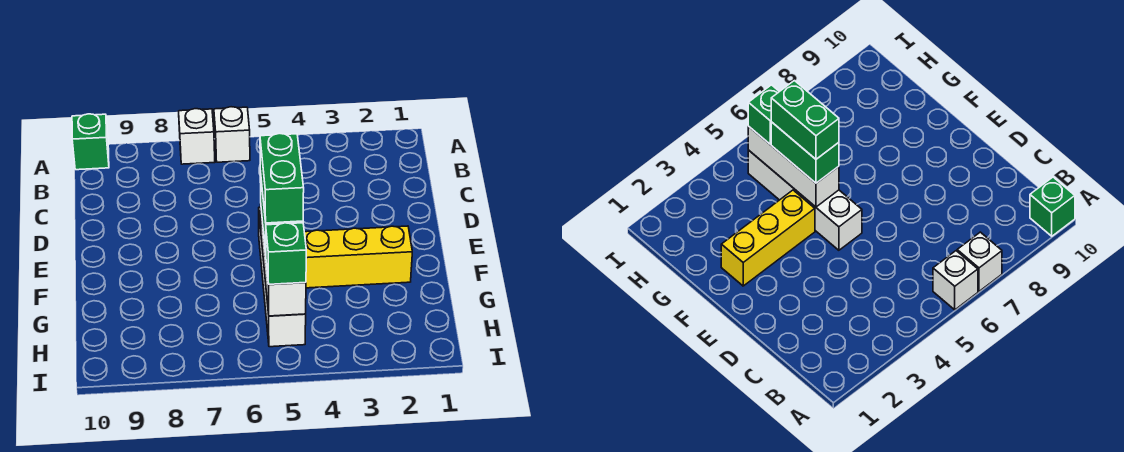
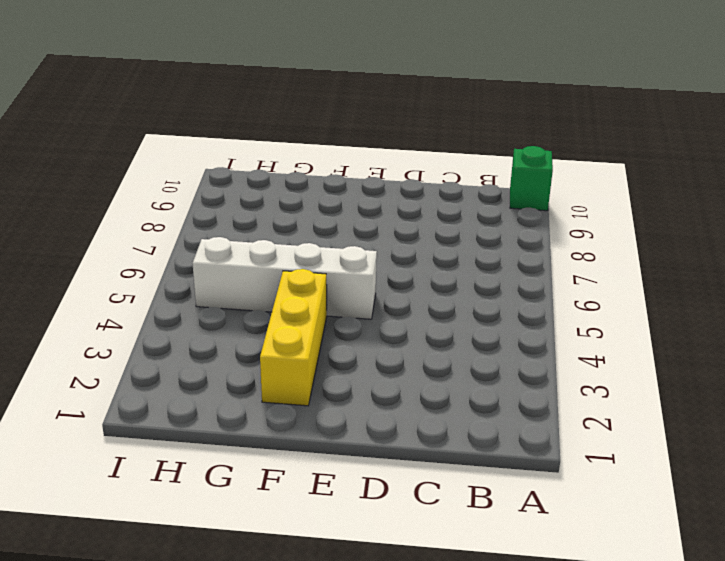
none -> white brick A6 level 1
none -> white brick A7 level 1

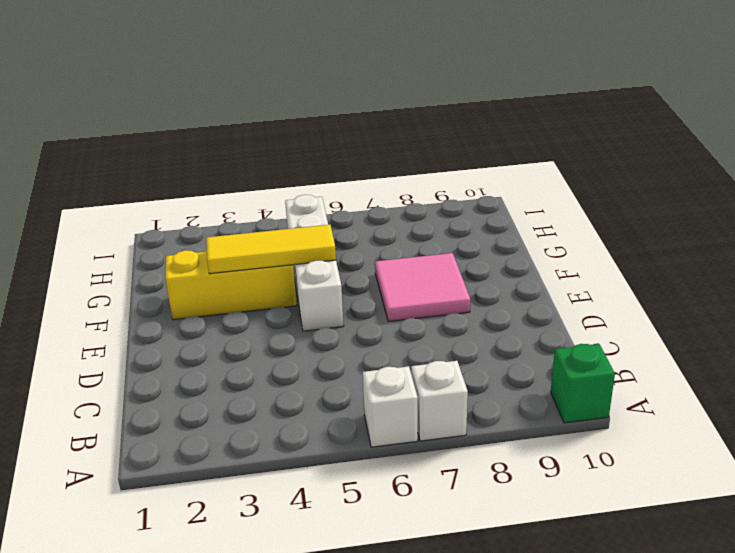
pink tile E7:F8 level 1 -> none
yellow tile F3:F5 level 2 -> white brick F5:H5 level 2
none -> green brick F5:G5 level 3
none -> green brick H5 level 3

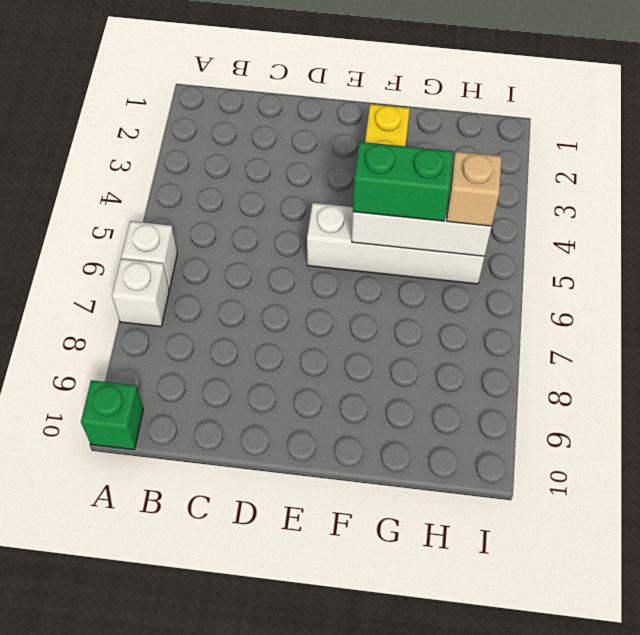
tan brick H5 level 3 -> green brick H5 level 3
none -> green brick F5:G5 level 4

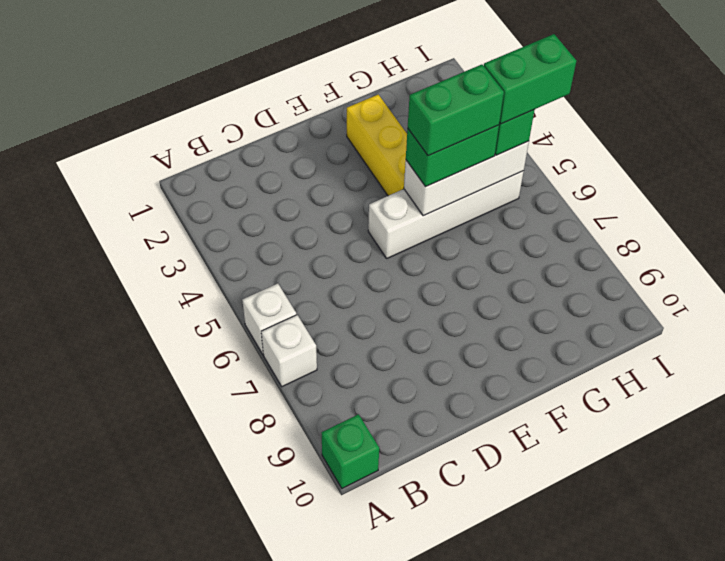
green brick H5:I5 level 4 -> none

